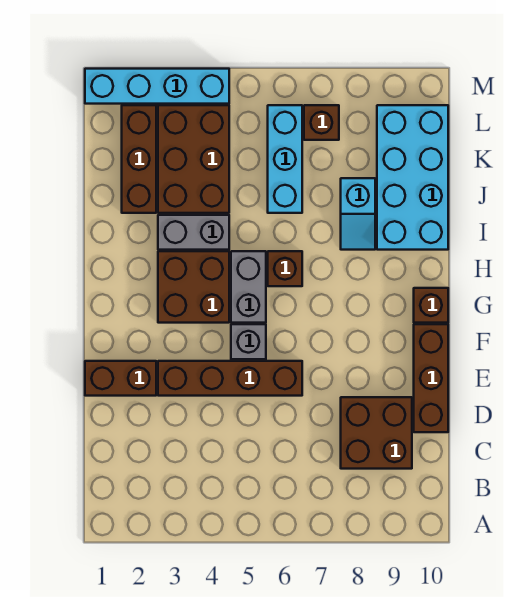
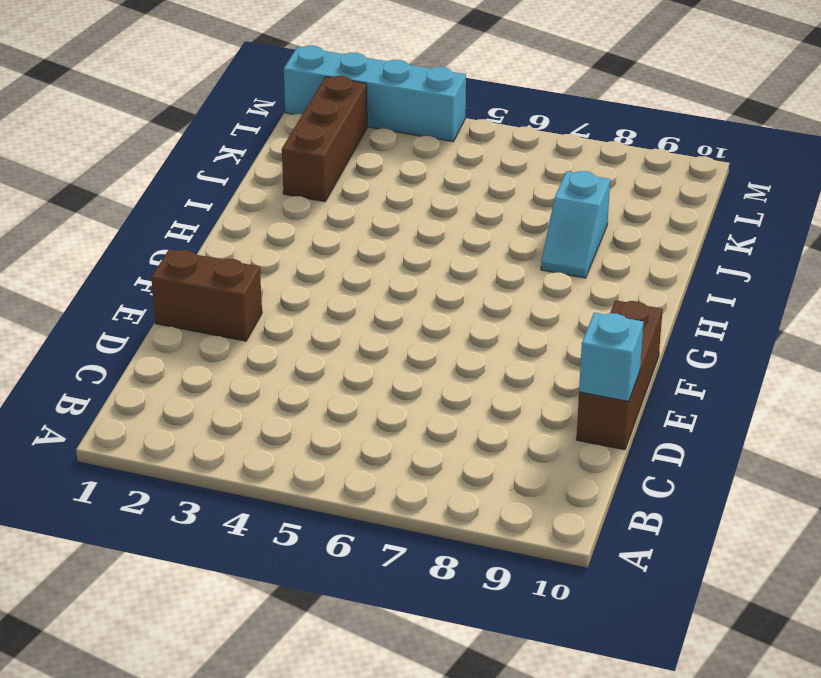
cyan brick D10 level 2 -> none
none -> brown brick C8:D9 level 1
none -> brown brick E3:E6 level 1
none -> grey brick F5 level 1

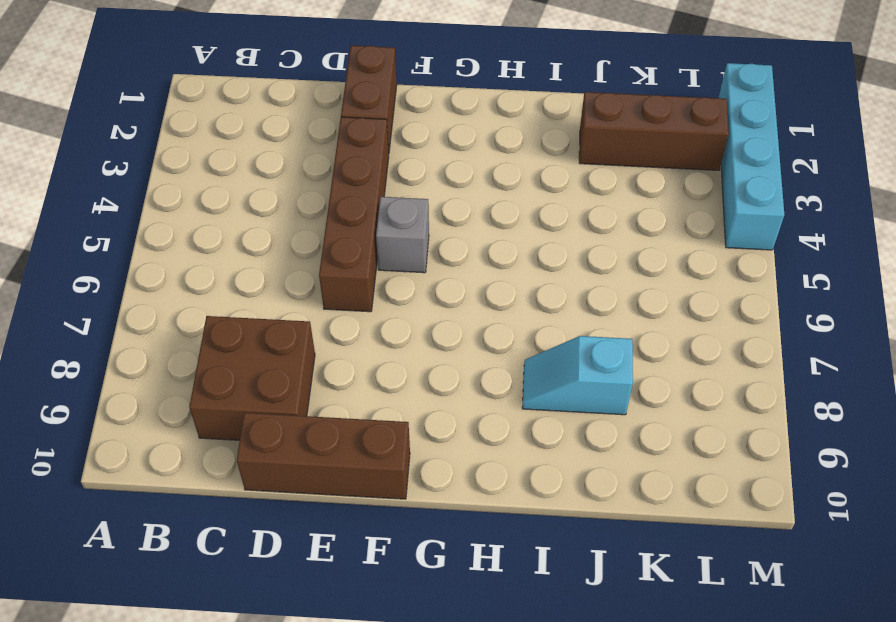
none -> brown brick G3:H4 level 1
none -> grey brick G5:H5 level 1
none -> brown brick G10 level 1

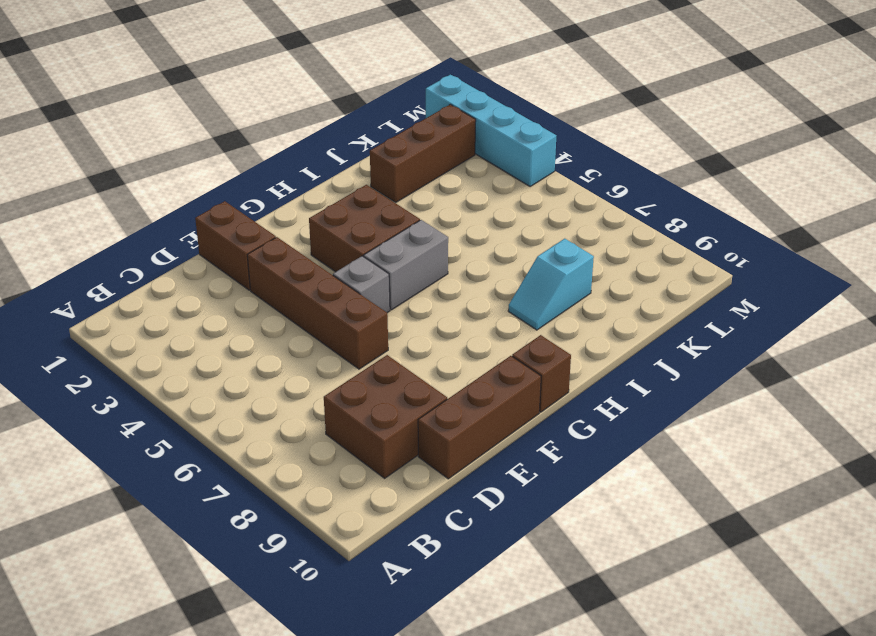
none -> brown brick H6 level 1
none -> grey brick I3:I4 level 1
none -> cyan brick I9:L10 level 1

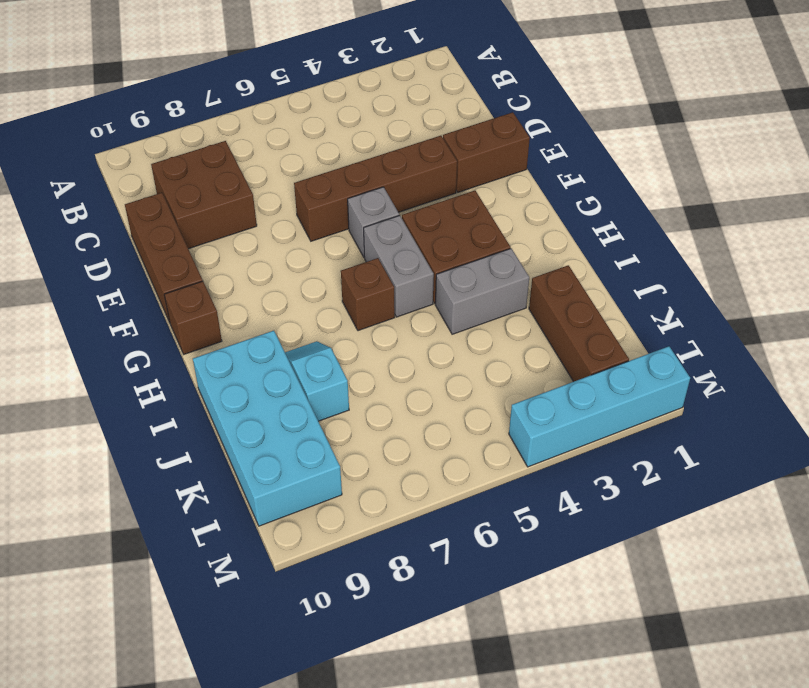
none -> brown brick J3:L4 level 1
none -> cyan brick J6:L6 level 1
none -> brown brick L7 level 1

